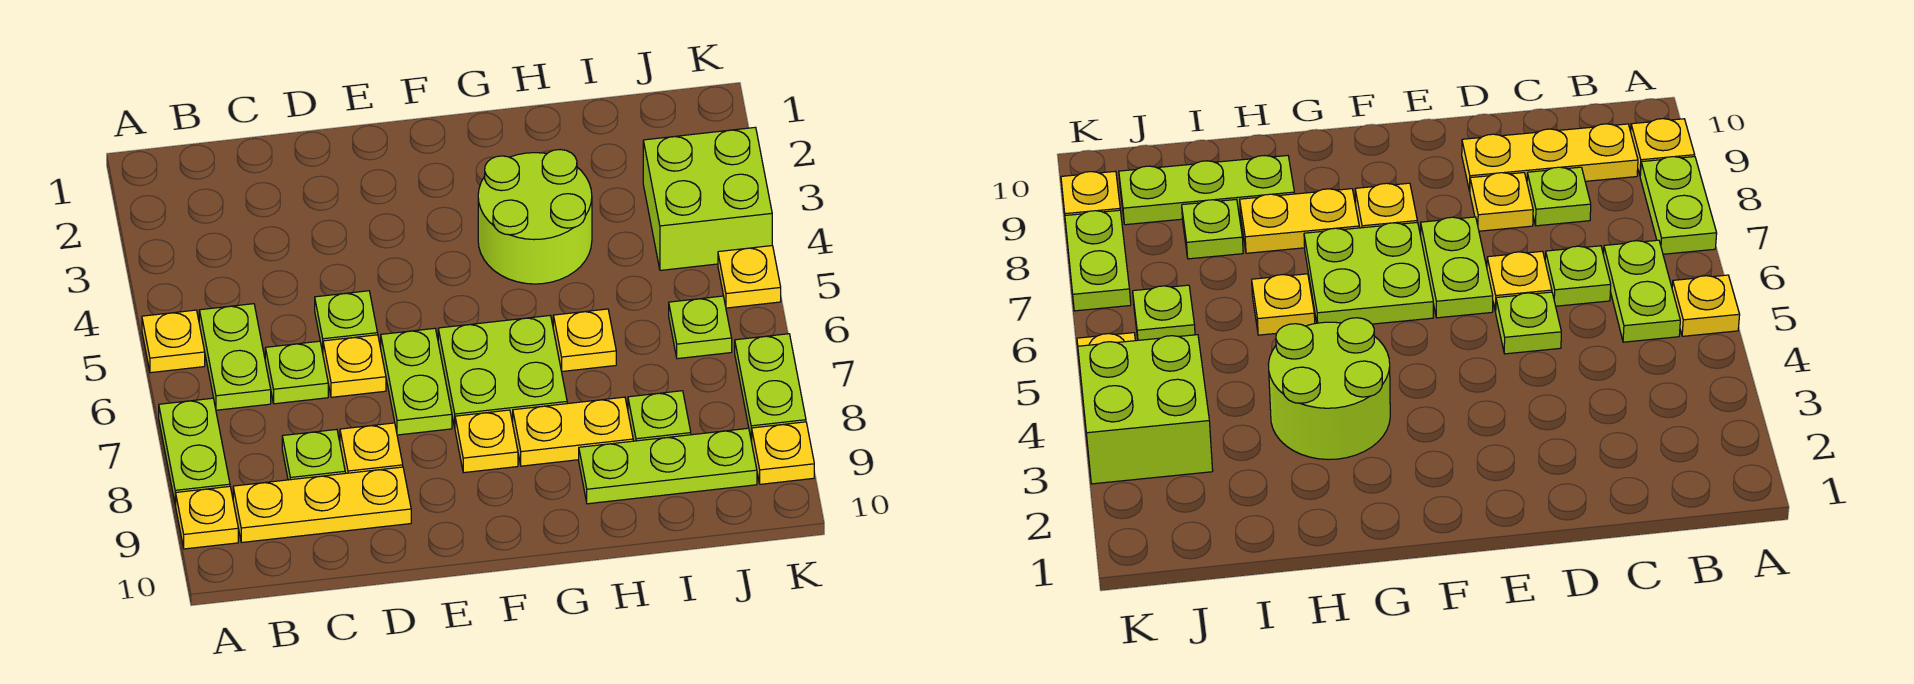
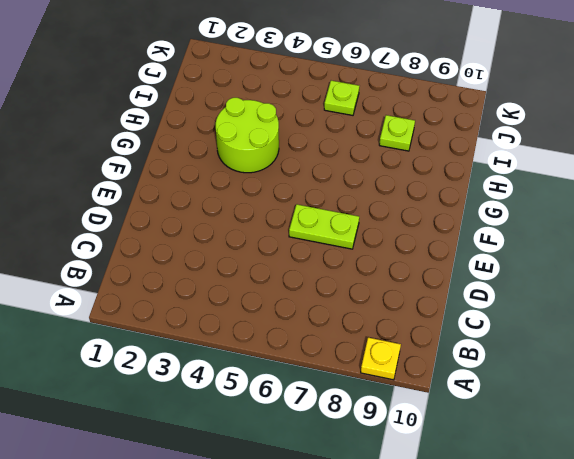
none -> yellow plate A5 level 1
none -> lime plate A7:A8 level 1
none -> lime plate B5:B6 level 1

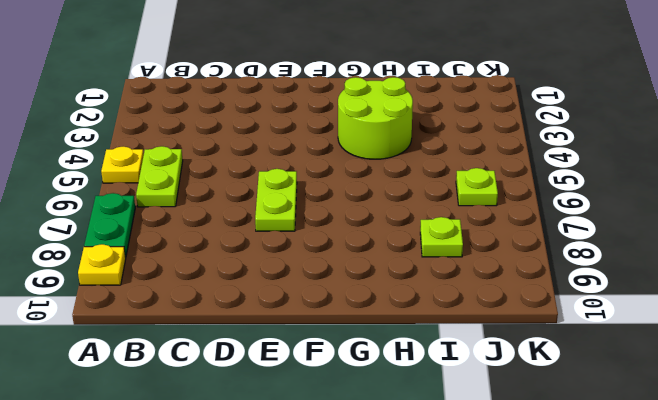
green plate A7:A8 level 1 -> lime plate A7:A8 level 1
none -> yellow plate B9:D9 level 1
none -> lime plate C6 level 1
none -> lime plate C8 level 1

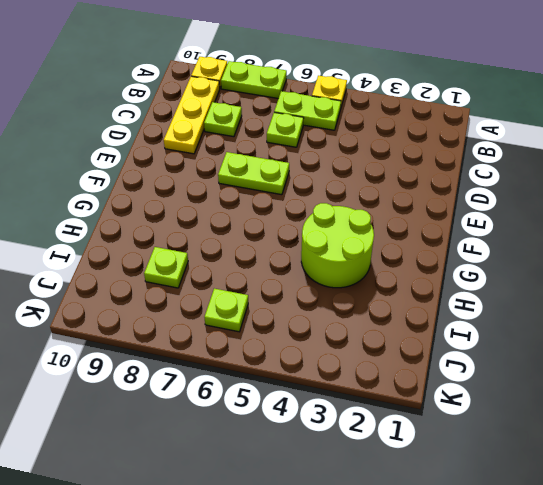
none -> lime plate D5 level 1
none -> yellow plate D6 level 1
none -> yellow plate D8 level 1

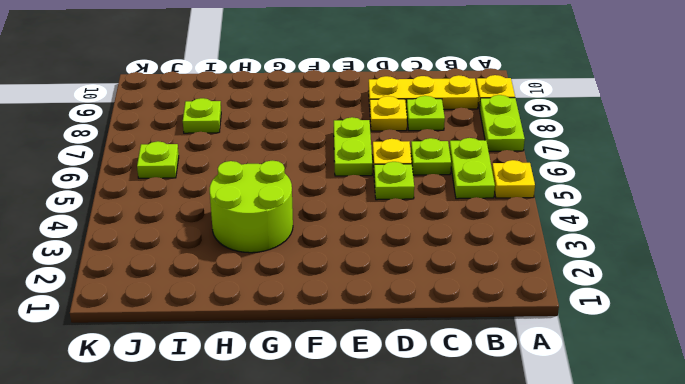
none -> lime plate F6:G7 level 1
none -> yellow plate F8 level 1
none -> yellow plate G8:H8 level 1

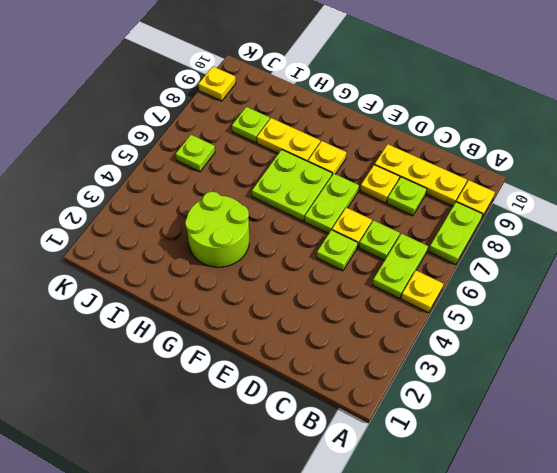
none -> yellow plate H6 level 1
none -> lime plate H9:J9 level 1
none -> lime brick J3:K4 level 1

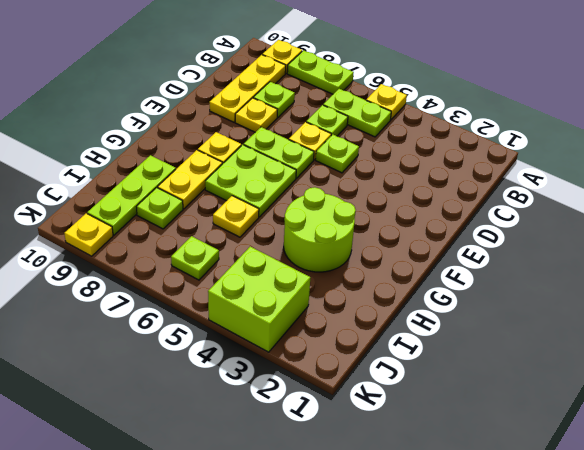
none -> yellow plate K5 level 1
none -> lime plate K7:K8 level 1

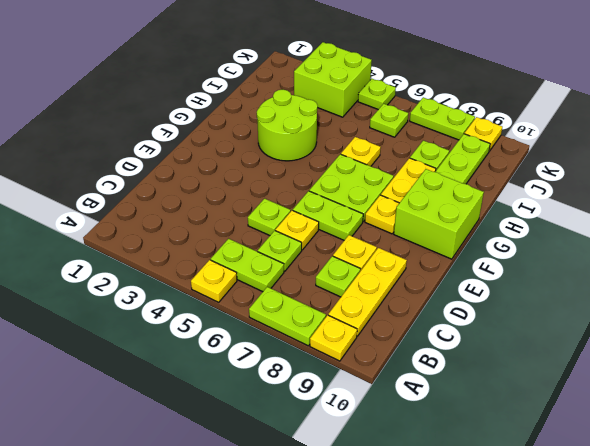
lime brick F9:G10 level 1 -> none
lime plate K5 level 1 -> yellow plate K5 level 1

